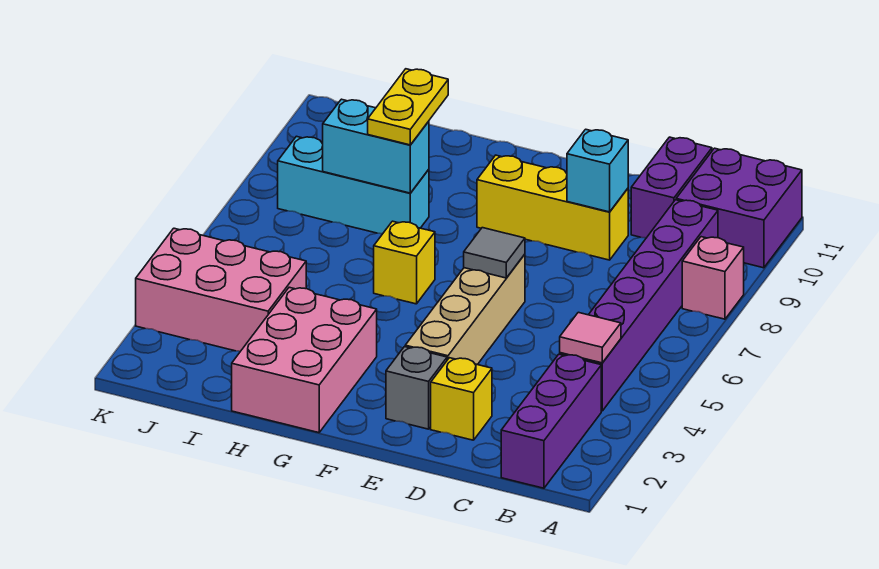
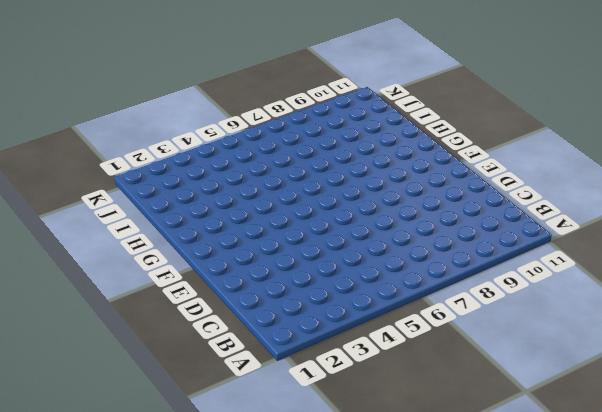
none -> pink brick A8 level 1
none -> purple brick A10:B11 level 1
none -> purple brick B1:B3 level 1

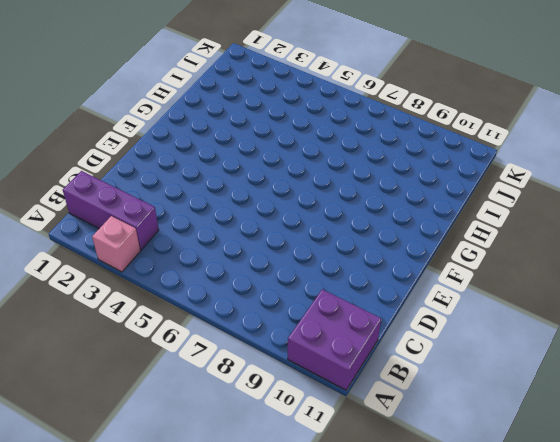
pink brick A3 level 1 -> pink brick A8 level 1
none -> purple brick B4:B9 level 1
none -> purple brick C10:C11 level 1
none -> yellow brick D2 level 1

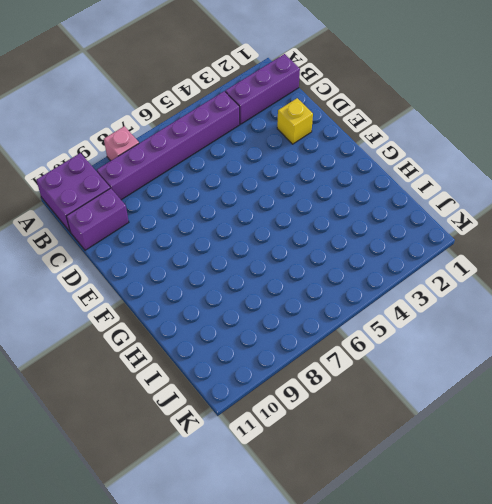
none -> yellow brick D9:F9 level 1
none -> grey brick E2 level 1
none -> tan brick E3:E6 level 1

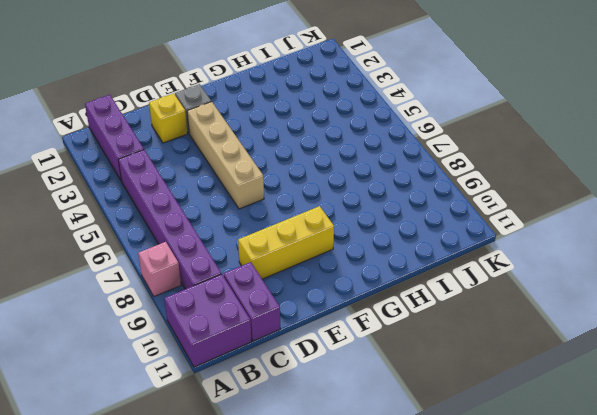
none -> pink brick G1:H3 level 1
none -> yellow brick G6 level 1
none -> cyan brick H8:J8 level 1

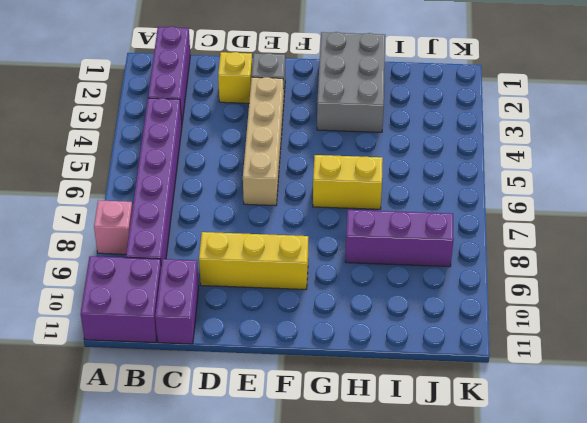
grey brick G1:H3 level 1 -> pink brick G1:H3 level 1
yellow brick G6:H6 level 1 -> yellow brick G6 level 1
purple brick H8:J8 level 1 -> cyan brick H8:J8 level 1
none -> pink brick I3:K4 level 1
none -> pink tile B4 level 2
none -> cyan brick D9 level 2

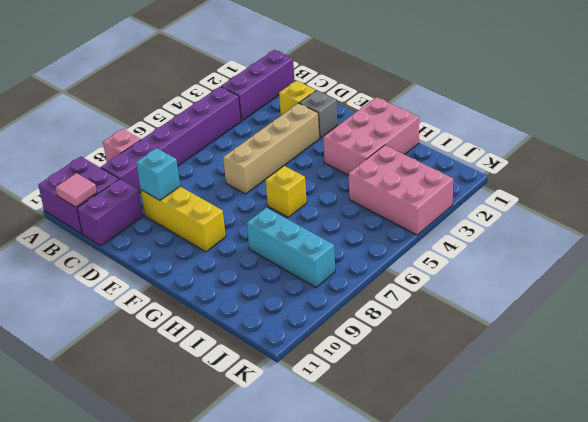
pink tile B11 level 2 -> pink tile B4 level 2
none -> grey tile E6 level 2
none -> cyan brick H8:I8 level 2
none -> yellow plate H8:H9 level 3

